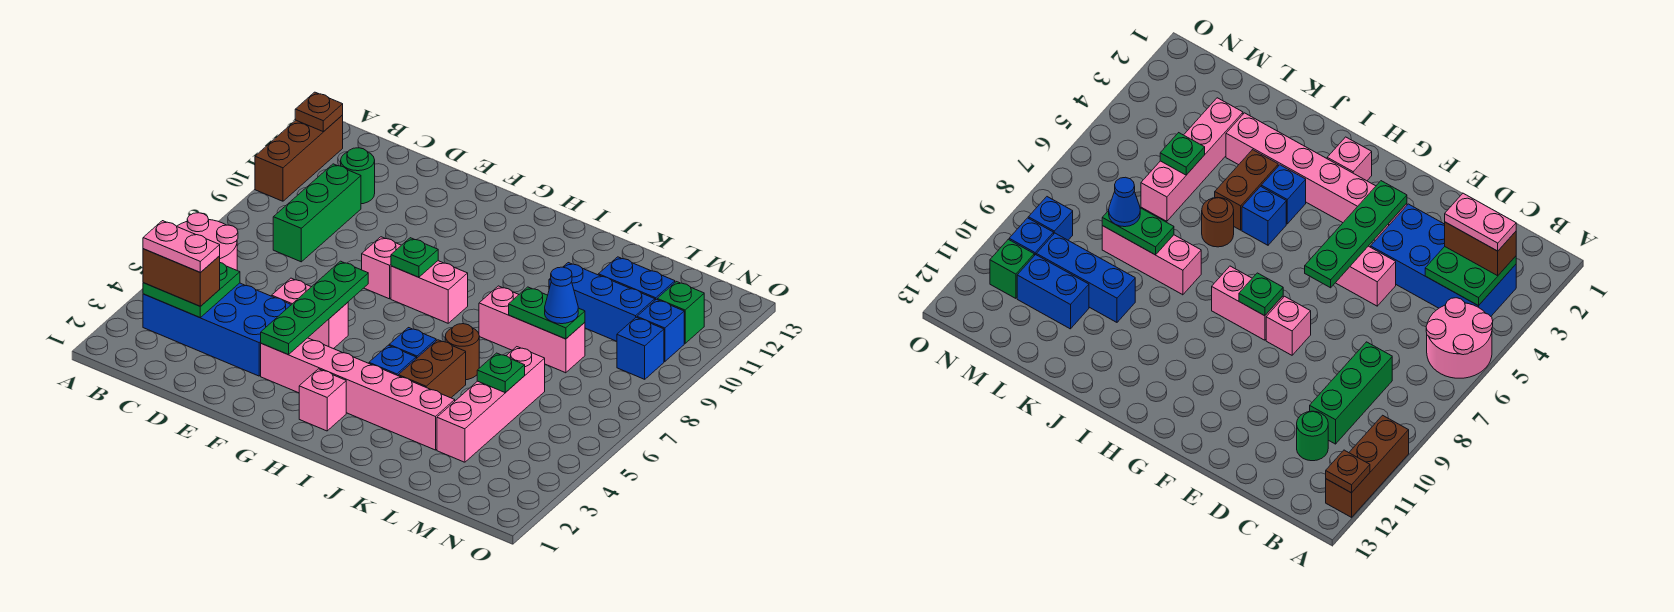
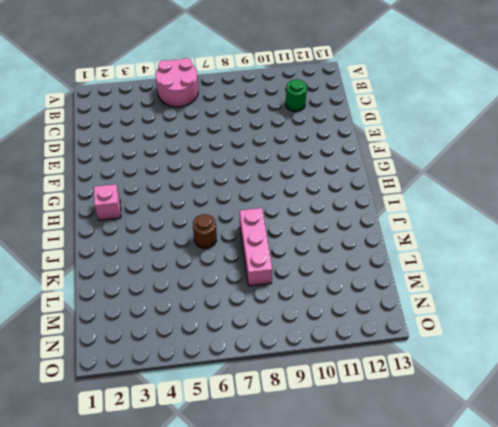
none -> brown brick A10:A12 level 1
none -> blue brick B3:E4 level 1
none -> green brick C8:C10 level 1
none -> pink brick E5:F5 level 1

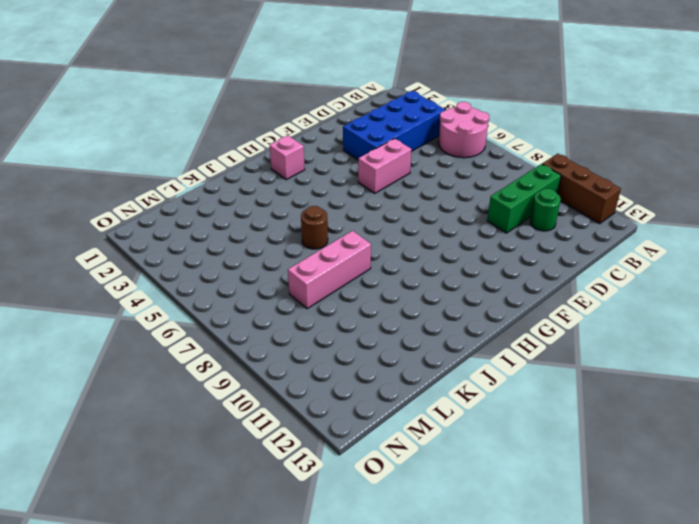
green brick B10:D10 level 1 -> green brick C8:C10 level 1
none -> pink brick F3:K3 level 1
none -> pink brick F8 level 1
none -> pink brick G8:H8 level 1
none -> blue brick I4 level 1

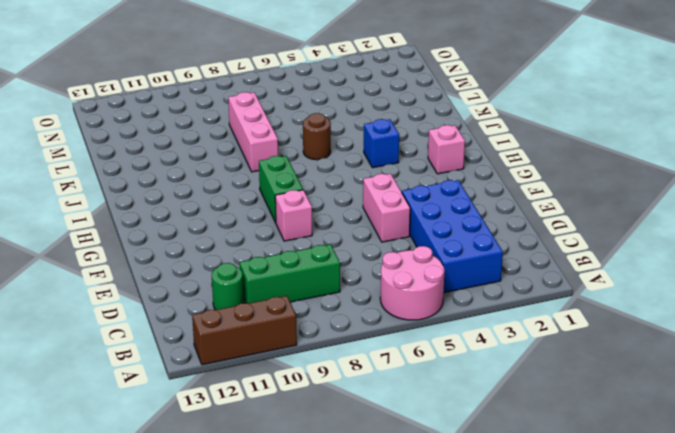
green brick G8:H8 level 1 -> pink brick G8:H8 level 1
none -> pink brick F3:K3 level 1
none -> blue brick I5 level 1
none -> brown brick J4:J5 level 1
none -> blue brick K10:M10 level 1

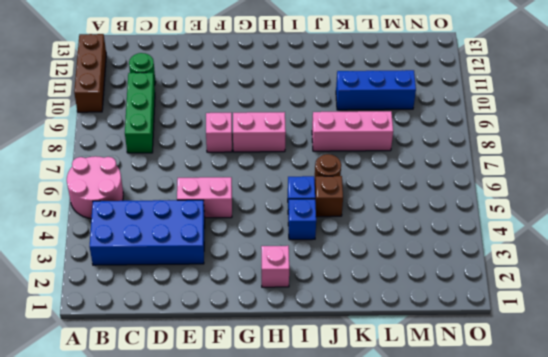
brown brick J5 level 1 -> brown brick J4:J5 level 1
none -> pink brick F3:K3 level 1
none -> pink brick L3:L6 level 1
none -> blue brick L11:M11 level 1
none -> blue brick N9 level 1

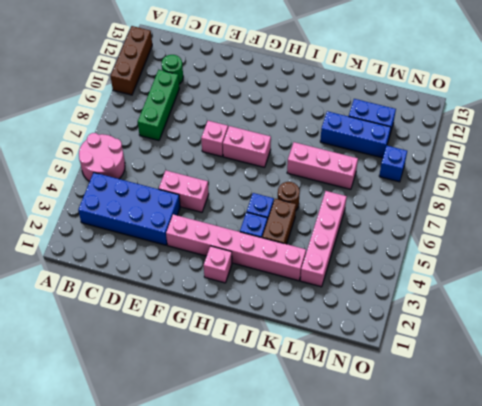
none -> blue brick N10 level 1
none -> green brick N11 level 1
none -> brown plate A12 level 2
none -> green plate B3:C4 level 2

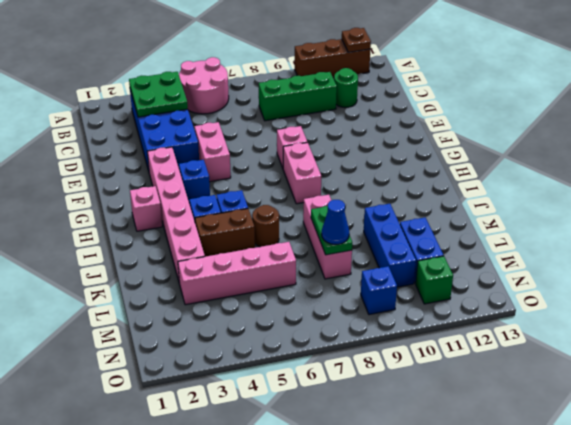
blue brick G4 level 1 -> blue brick N10 level 1
none -> green plate F3:F6 level 2
none -> green plate G8 level 2
none -> green plate L5 level 2
none -> brown brick B3:C3 level 3

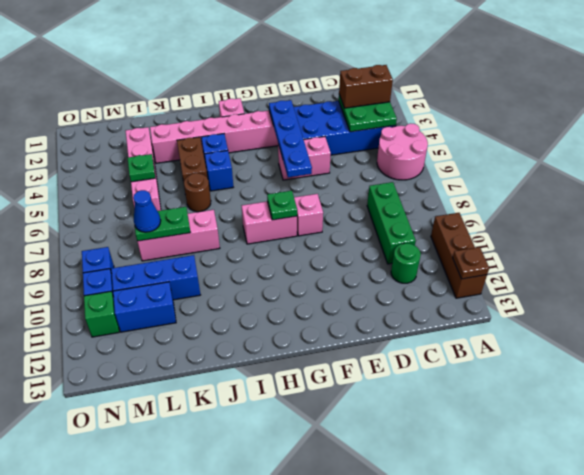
blue plate F3:F6 level 2 -> green plate F3:F6 level 2
none -> pink plate B3:C3 level 4

